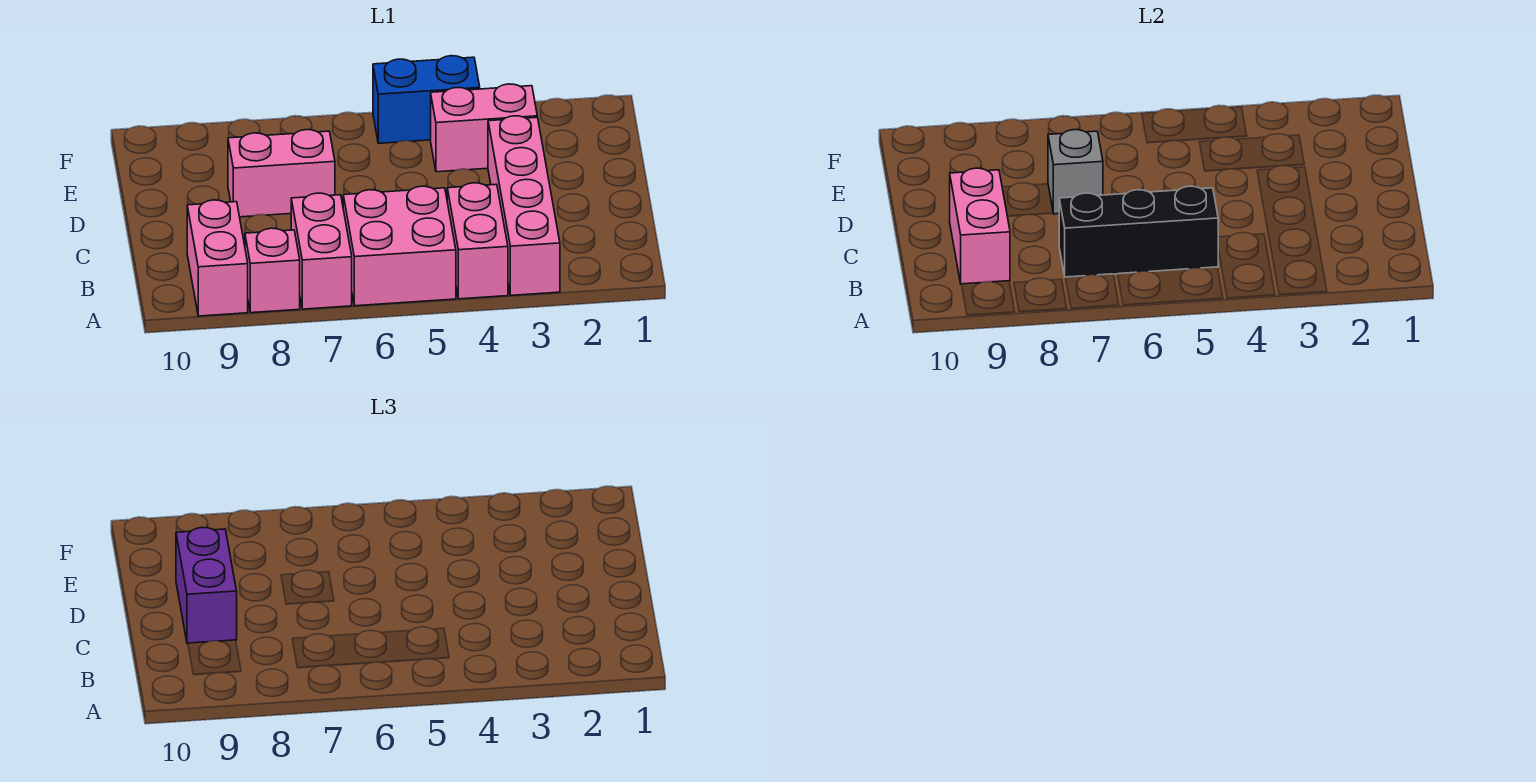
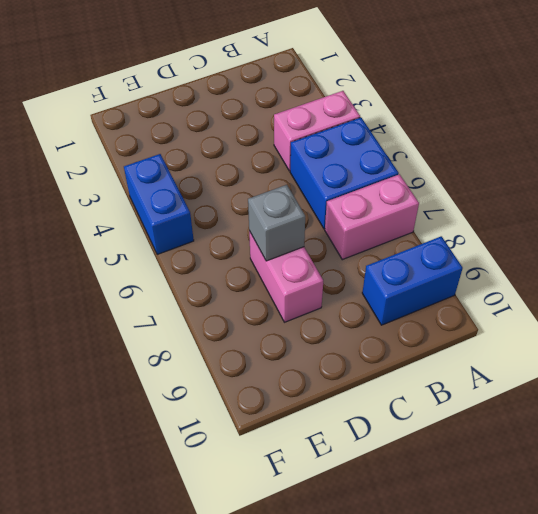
blue brick A5:B6 level 1 -> pink brick A5:B6 level 1
blue brick A9:B9 level 1 -> pink brick A9:B9 level 1
none -> pink brick A3:D3 level 1
none -> pink brick A8 level 1
none -> pink brick E3:E4 level 1

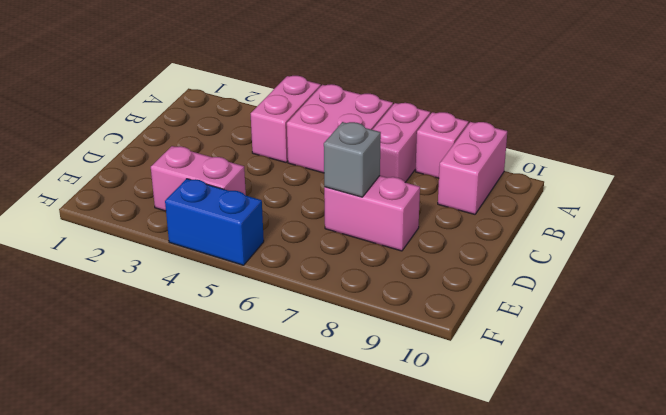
none -> pink brick A3:D3 level 1
none -> black brick B5:B7 level 2
none -> pink brick B9:C9 level 2

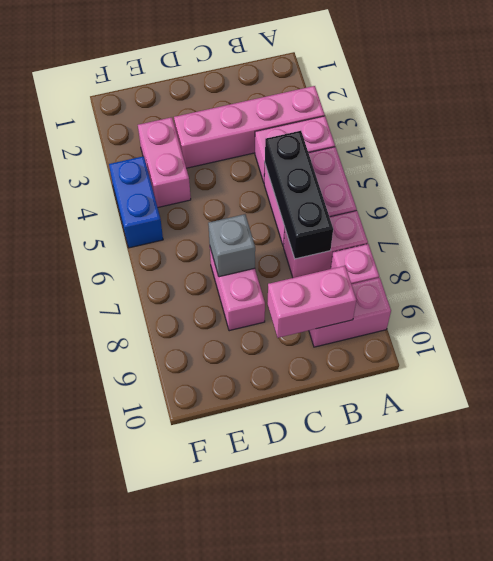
none -> purple brick C9:D9 level 3

